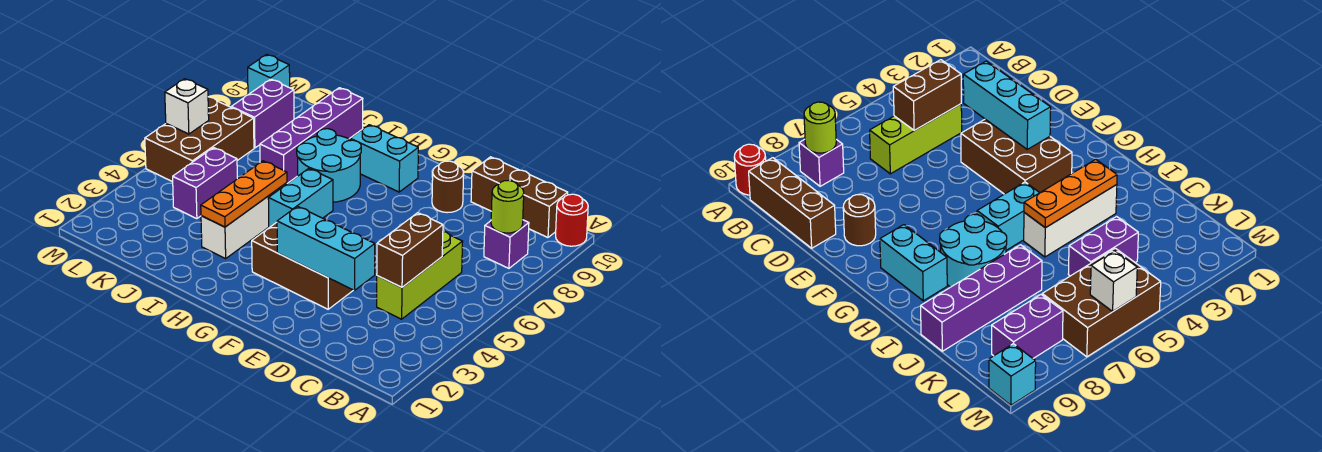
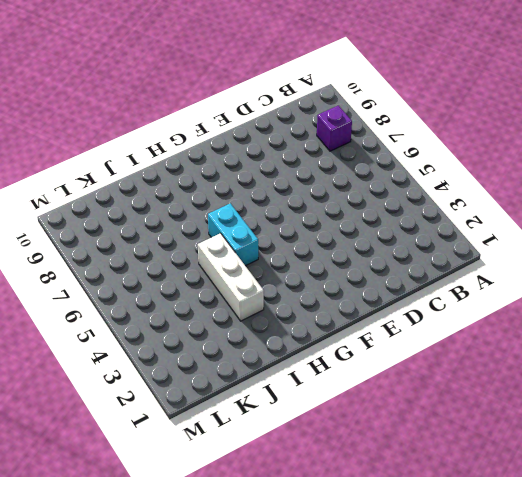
none -> red round brick A10 level 1
none -> brown brick B10:D10 level 1
none -> lime brick C4:C6 level 1

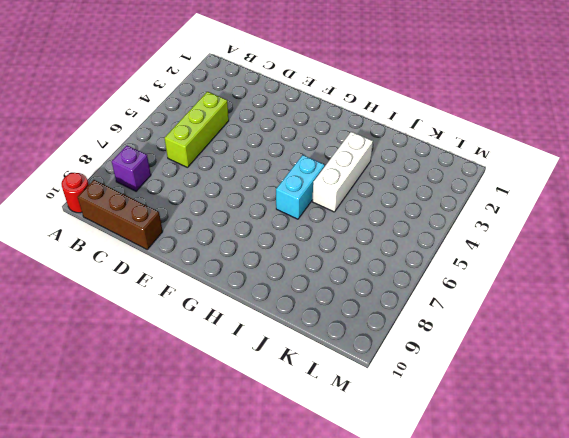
none -> brown brick E3:G4 level 1
none -> brown round brick E9 level 1
none -> cyan brick G9:H9 level 1

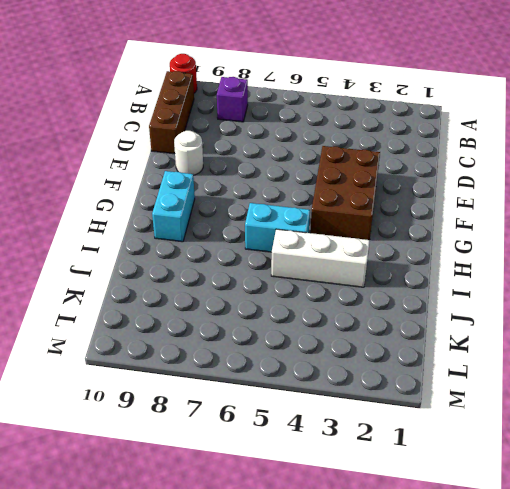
white round brick E9 level 1 -> brown round brick E9 level 1
none -> lime brick C4:C6 level 1
none -> cyan round brick H7:I8 level 1
none -> purple brick J7:J10 level 1

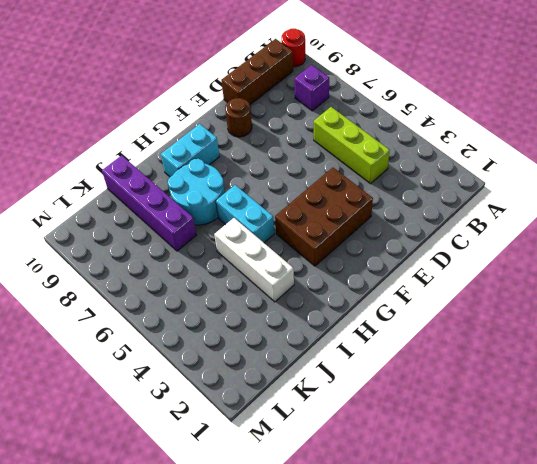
none -> purple brick K4:K5 level 1
none -> brown brick L5:M7 level 1
none -> purple brick L8:L9 level 1

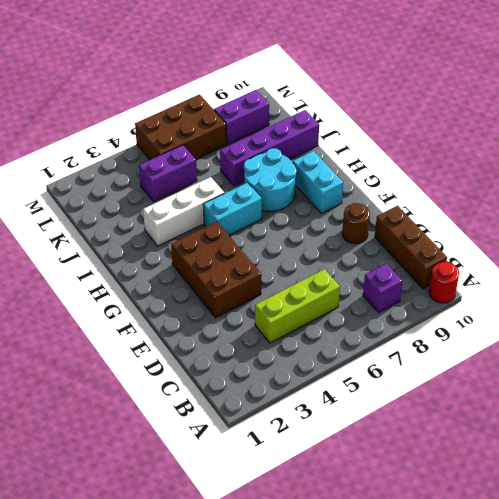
none -> cyan brick M10 level 1
none -> lime round brick B8 level 2
none -> brown brick C4:C5 level 2

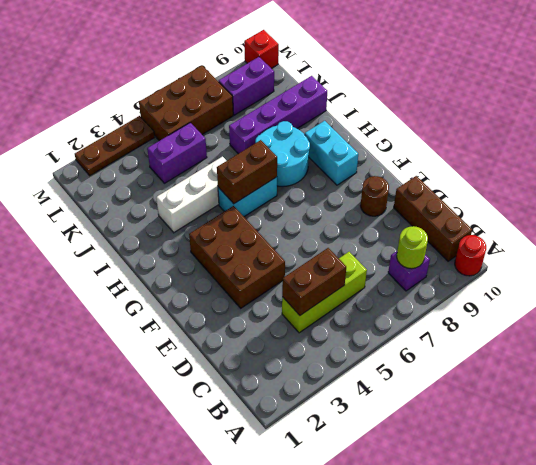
brown brick H5:H6 level 2 -> none
brown plate M2:M4 level 1 -> none
red brick M10 level 1 -> cyan brick M10 level 1
none -> cyan brick D3:F3 level 2
none -> orange plate I3:I5 level 2
none -> white brick M6 level 2

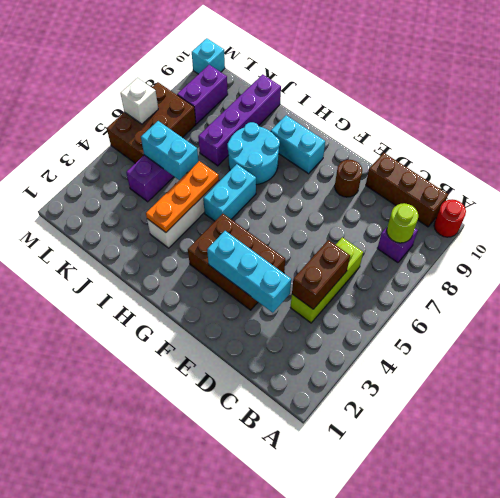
cyan brick J5:K5 level 2 -> none

